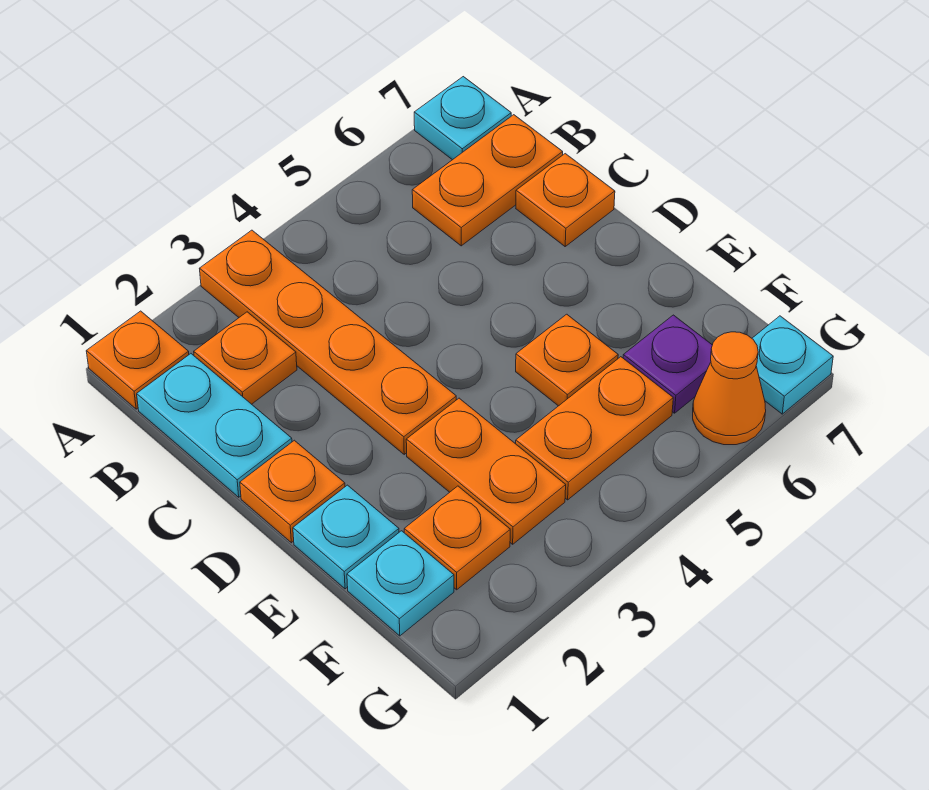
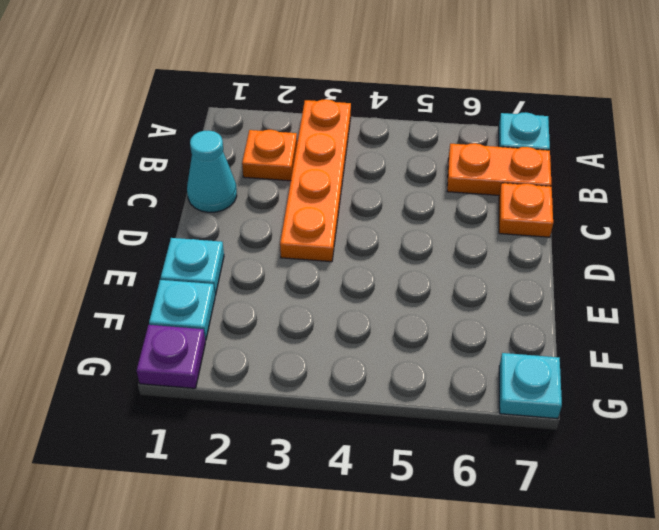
cyan cone C1 level 1 -> cyan plate B1:C1 level 1
purple plate G1 level 1 -> purple plate F6 level 1
none -> orange plate A1 level 1
none -> orange plate D1 level 1
none -> orange plate E3:F3 level 1

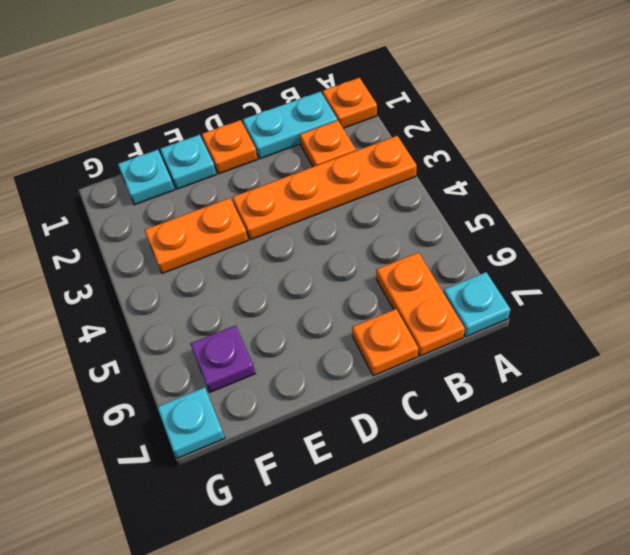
none -> orange plate E5 level 1
none -> orange plate F2 level 1
none -> orange plate F4:F5 level 1

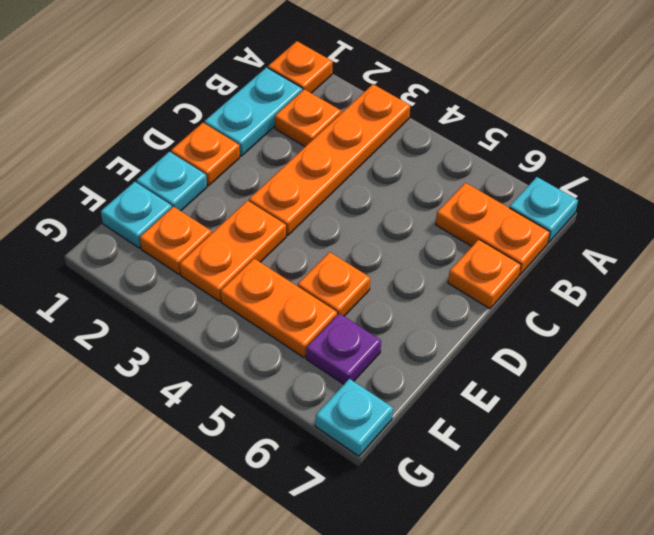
none -> orange cone G6 level 1

